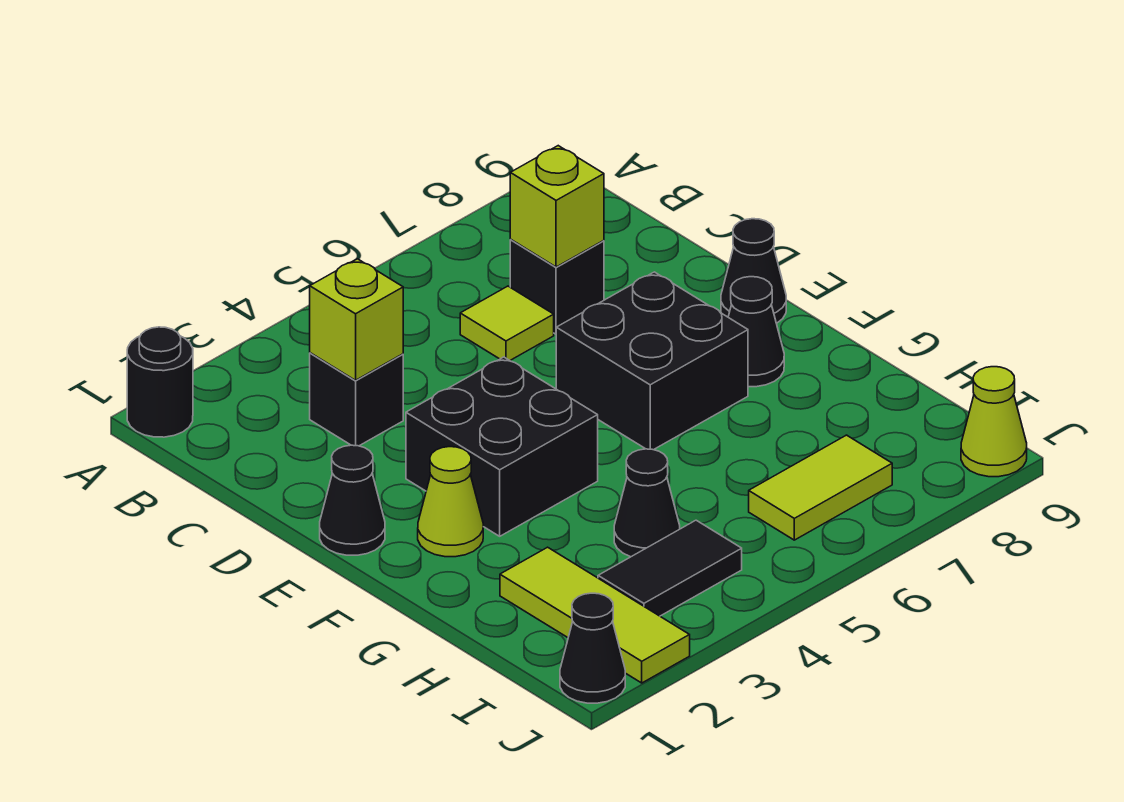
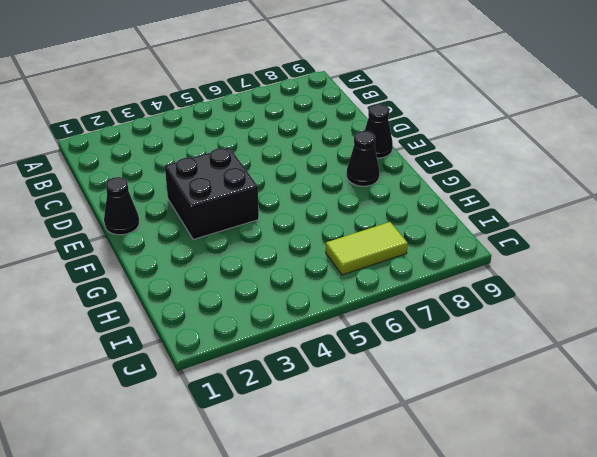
none -> black round brick A1 level 1
none -> black brick C3 level 1
none -> lime tile C6 level 1

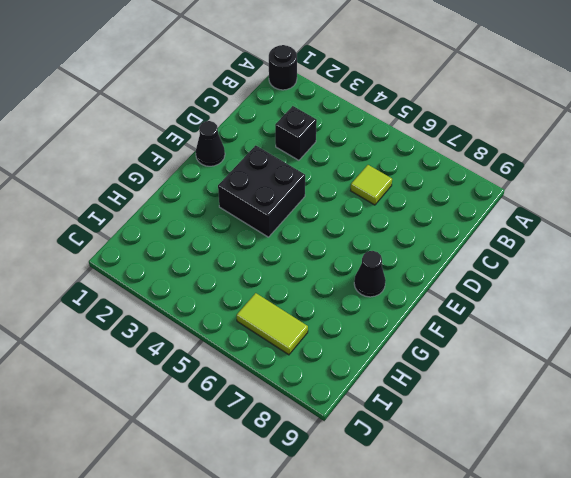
none -> black brick C7 level 1
none -> black brick E6:F7 level 1
none -> black cone E9 level 1

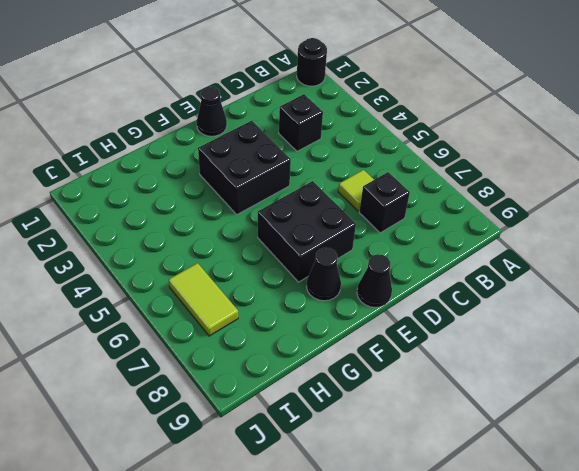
none -> lime cone F2 level 1
none -> lime tile H2:J2 level 1
none -> black cone H4 level 1

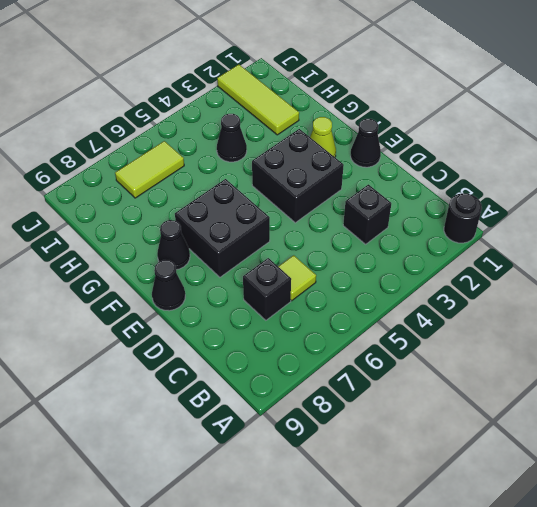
none -> black tile I3:I4 level 1
none -> black cone J1 level 1
none -> lime cone J9 level 1

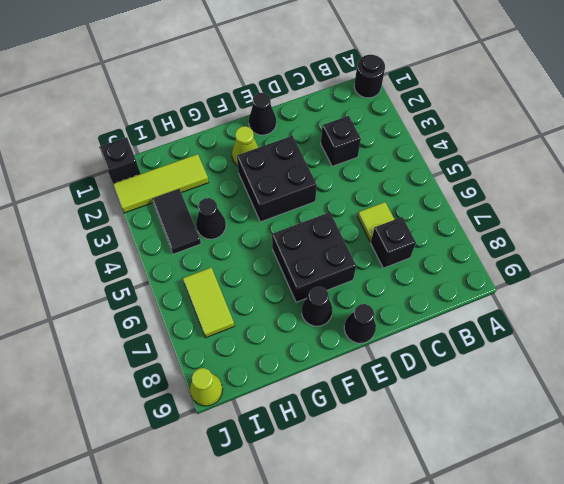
black brick J1 level 1 -> black cone J1 level 1
none -> lime brick C3 level 2
none -> lime brick C7 level 2

